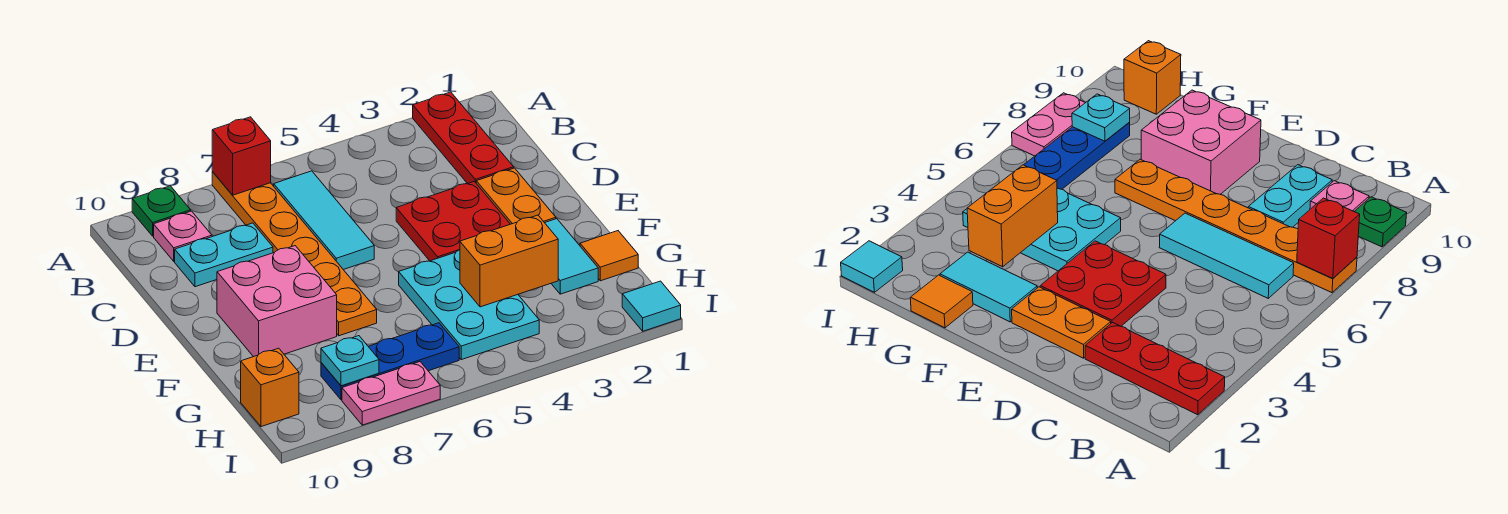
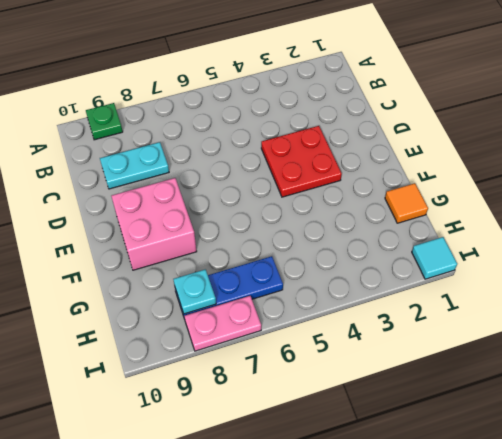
none -> red plate A2:C2 level 1
none -> orange plate A7:F7 level 1
none -> cyan tile B6:D6 level 1

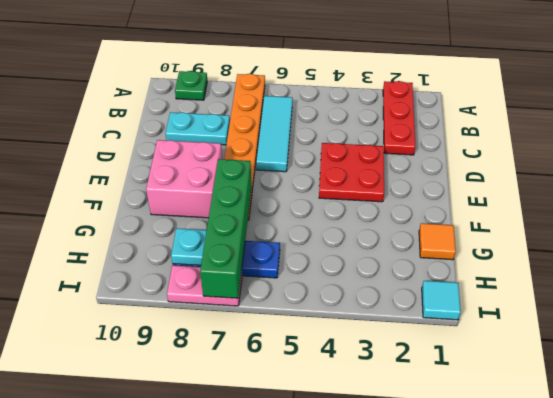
green brick F7:I7 level 2 -> none
none -> pink plate B9 level 1
none -> orange plate D2:E2 level 1
none -> cyan tile F2:G2 level 1

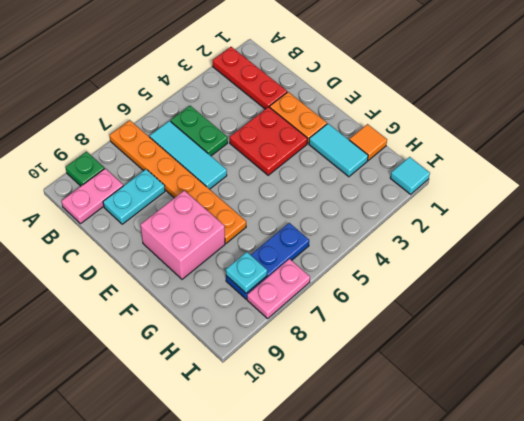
green plate B5:C5 level 1 -> none
pink plate B9:B10 level 1 -> pink plate B9 level 1
none -> cyan plate F4:H5 level 1
none -> orange brick H10 level 1
none -> red brick A7 level 2

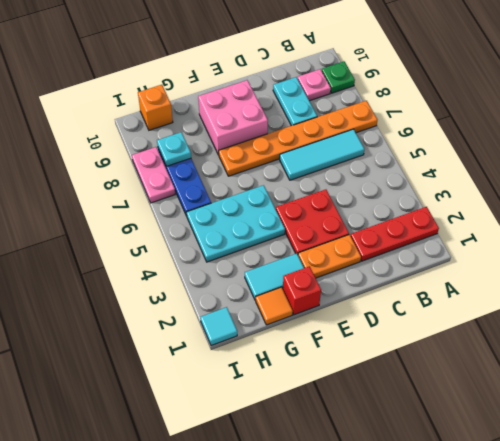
red brick F1 level 1 -> red brick A7 level 2
none -> orange brick G3:G4 level 2

